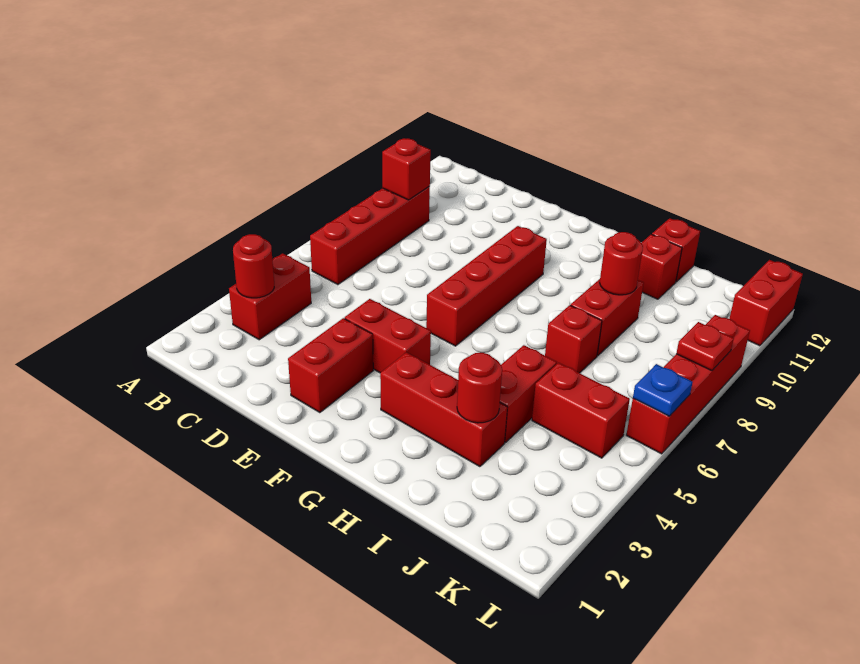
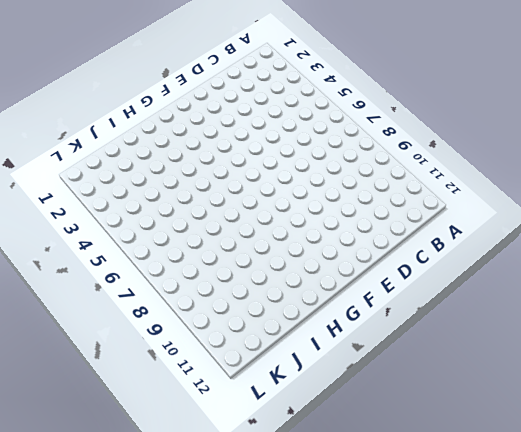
none -> red brick B3:B4 level 1
none -> red brick B6:B9 level 1
none -> red brick E2:E3 level 1

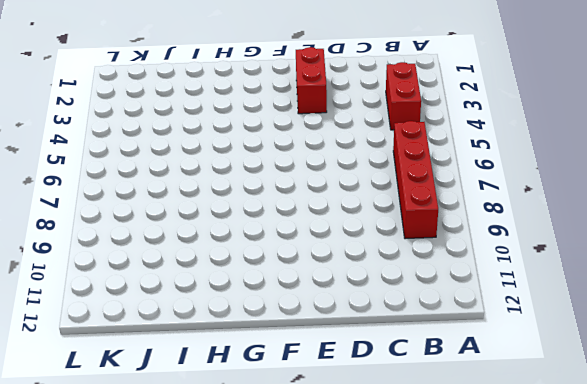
none -> red brick E4:F4 level 1
none -> red brick F6:F9 level 1
none -> red brick G3:I3 level 1

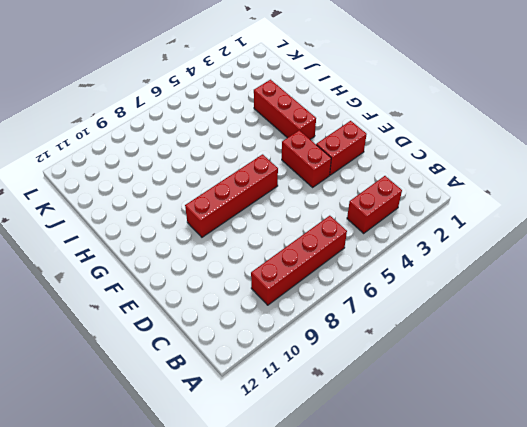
none -> red brick I4:I5 level 1
none -> red brick I7 level 1
none -> red brick I8:I9 level 1

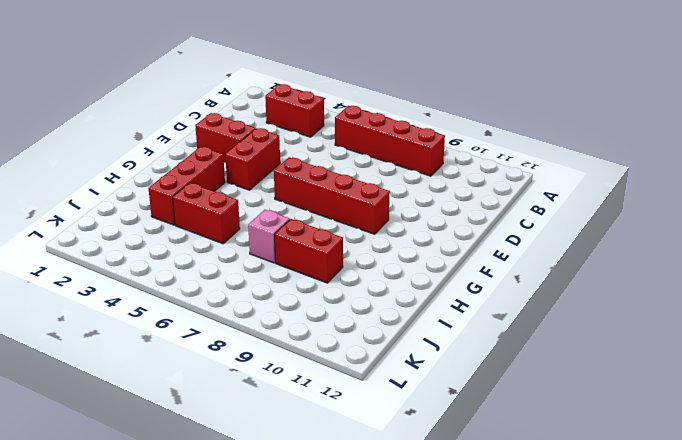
pink brick I7 level 1 -> red brick I7 level 1
none -> red brick I11 level 1
none -> red brick I12 level 1
none -> red brick J5:K5 level 1

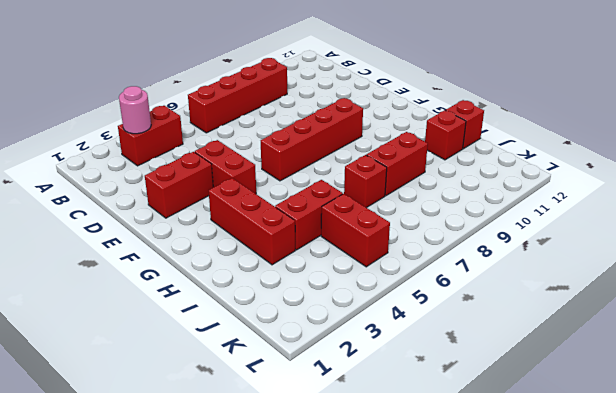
pink round brick B3 level 2 -> red round brick B3 level 2
none -> red brick L6:L9 level 1
none -> red brick L11:L12 level 1
none -> red brick B9 level 2

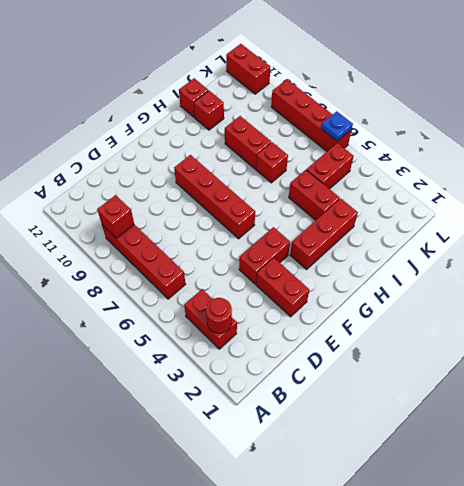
none -> red round brick I3 level 2
none -> red round brick I9 level 2
none -> red plate L8 level 2

